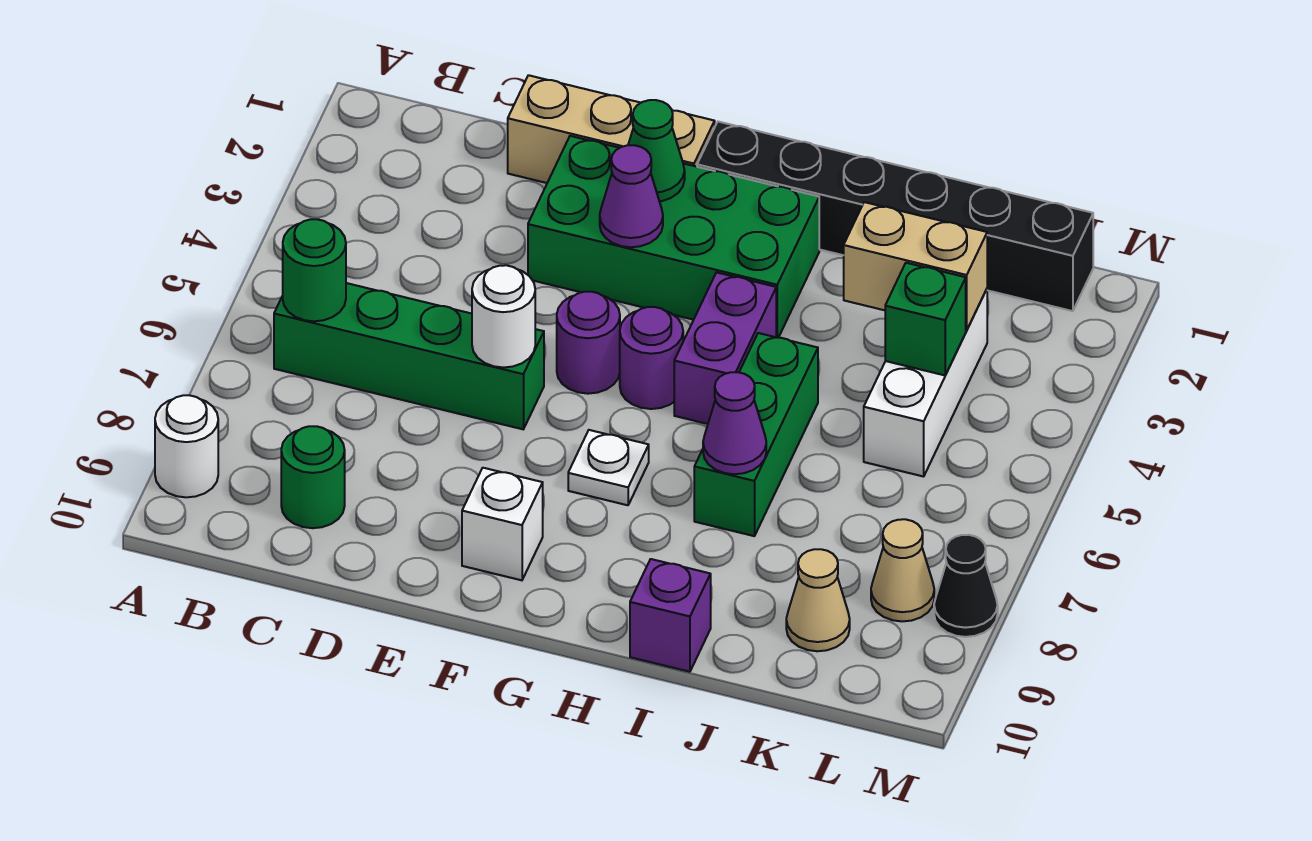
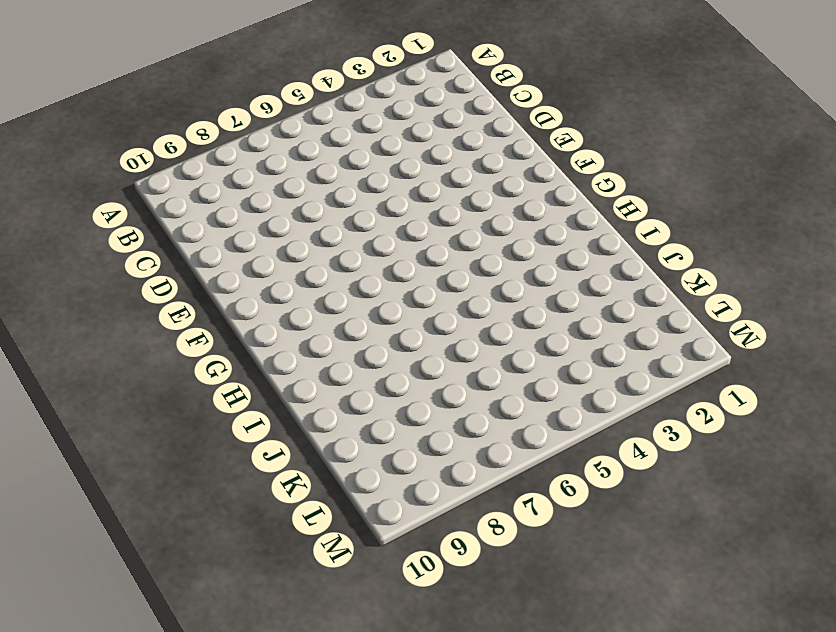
none -> white round brick A9 level 1
none -> green brick B6:E6 level 1
none -> green round brick C9 level 1

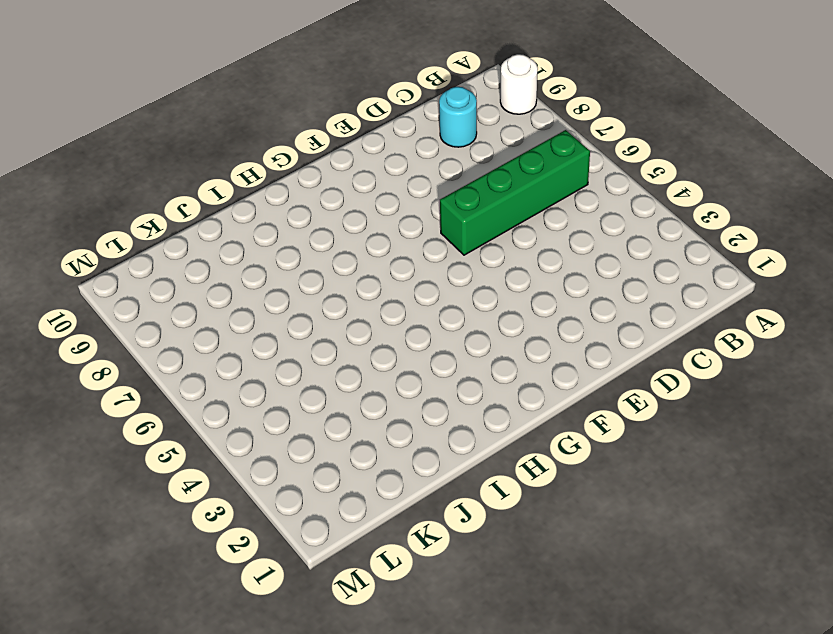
cyan round brick C9 level 1 -> green round brick C9 level 1
none -> tan brick D1:F1 level 1
none -> green brick E2:H3 level 1
none -> purple round brick F5 level 1

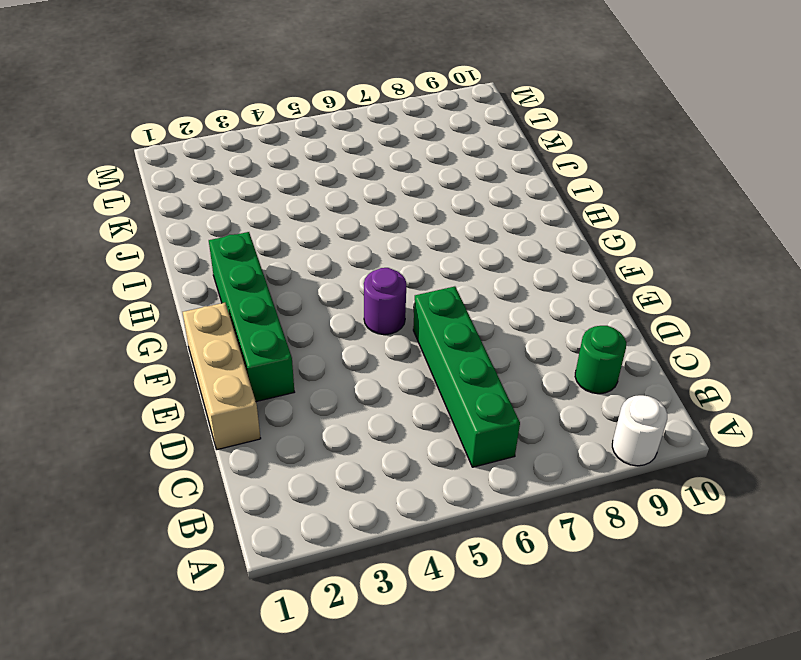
green brick E2:H2 level 1 -> green brick E2:H3 level 1
none -> white brick F9 level 1
none -> black brick G1:L1 level 1
none -> purple round brick G5 level 1

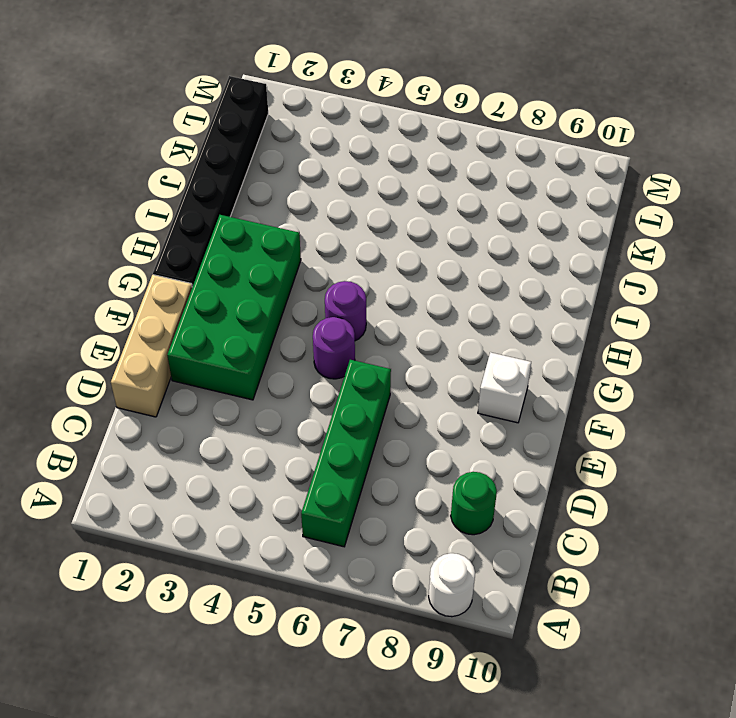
none -> white plate G7 level 1
none -> purple brick H4:H5 level 1
none -> green brick I5:I7 level 1

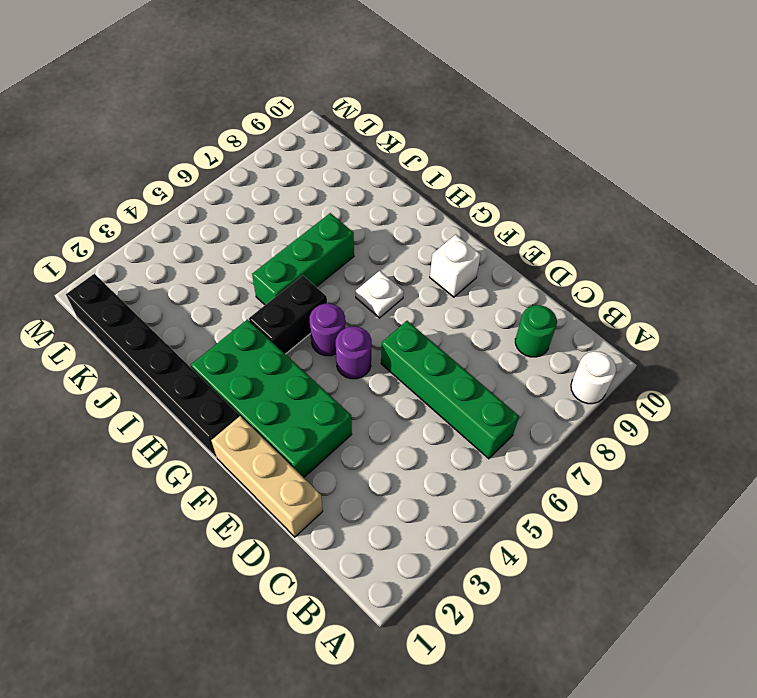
black brick H4:H5 level 1 -> purple brick H4:H5 level 1
none -> purple brick I10 level 1
none -> white brick K3:K5 level 1
none -> tan cone K9 level 1

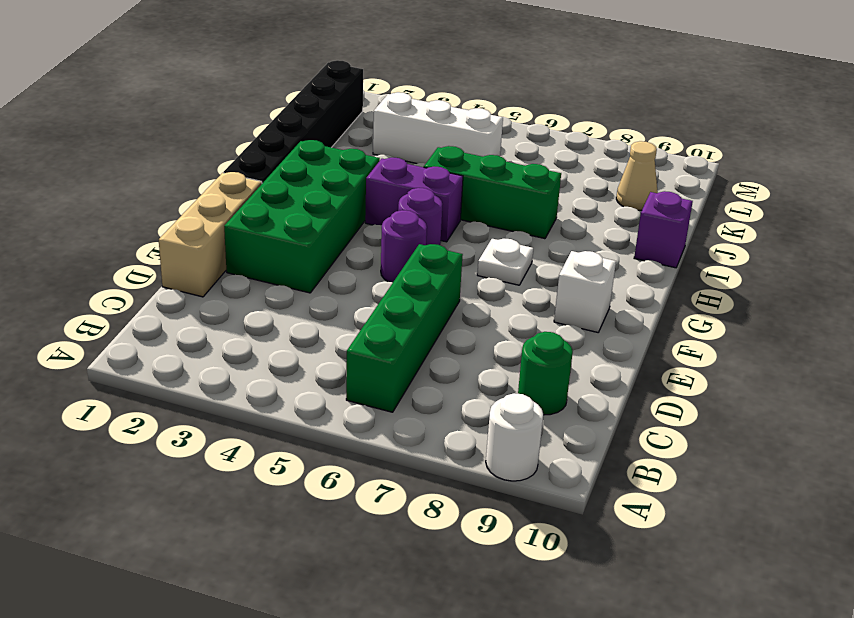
none -> tan cone L8 level 1
none -> black cone M8 level 1
none -> green round brick B6 level 2

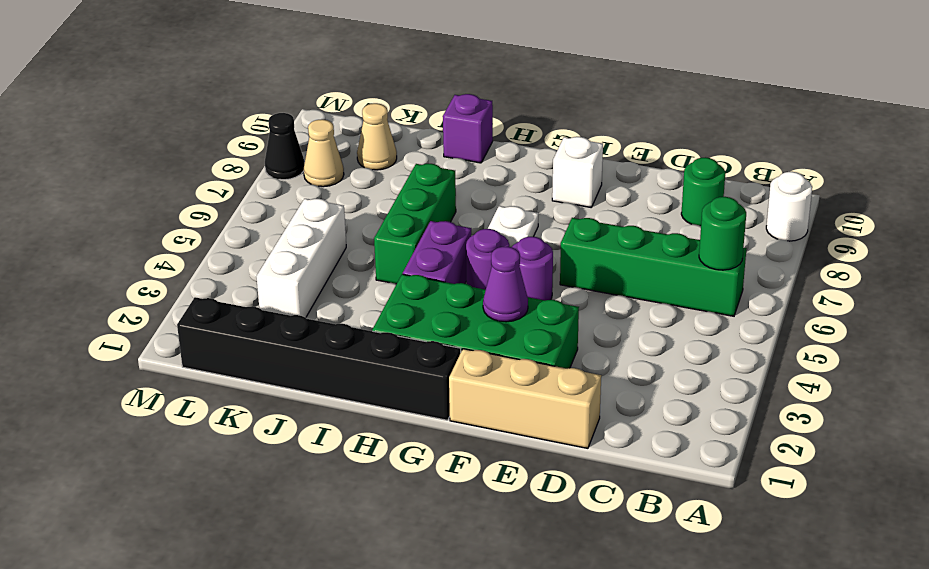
none -> white round brick E6 level 2
none -> green cone F2 level 2
none -> purple cone I7 level 2

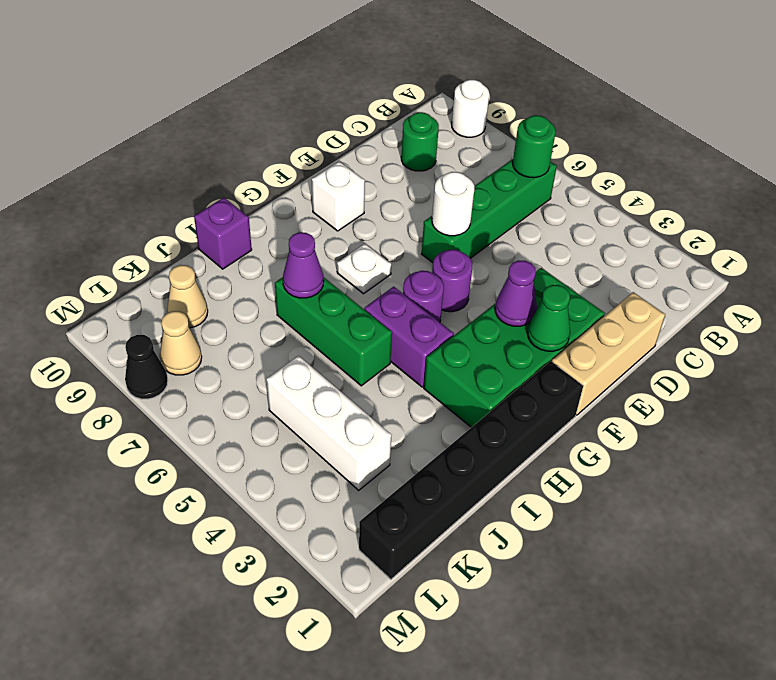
none -> tan brick J3:K3 level 2
none -> green brick K4 level 2

